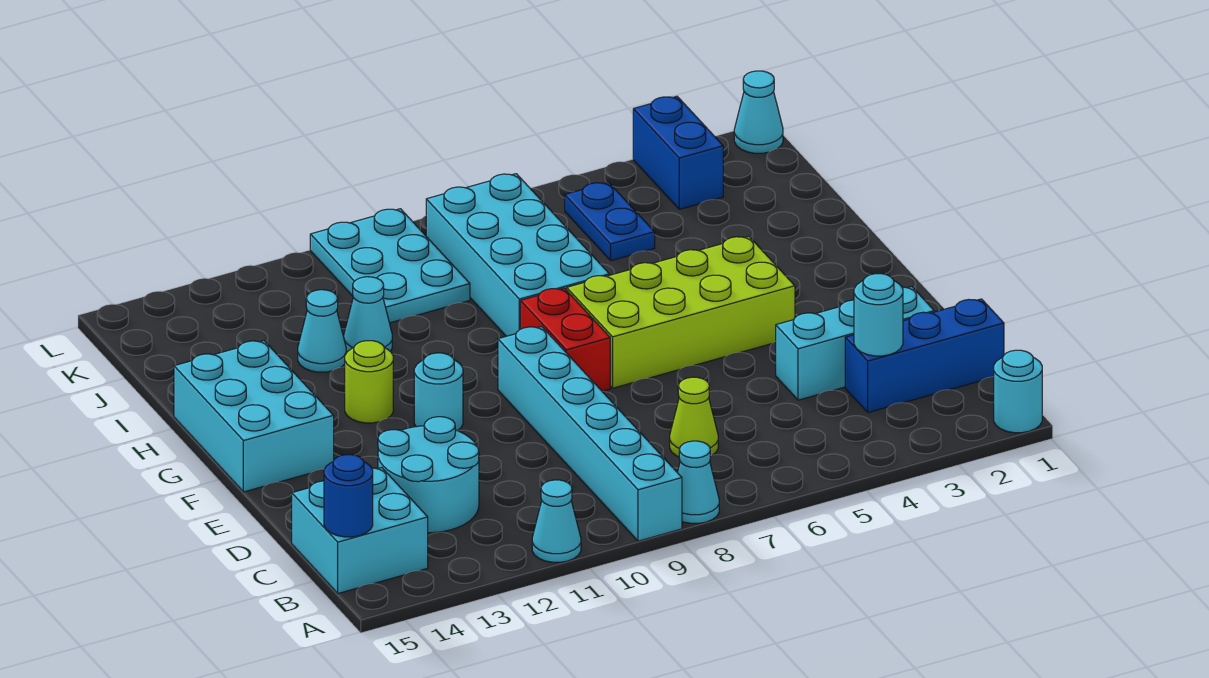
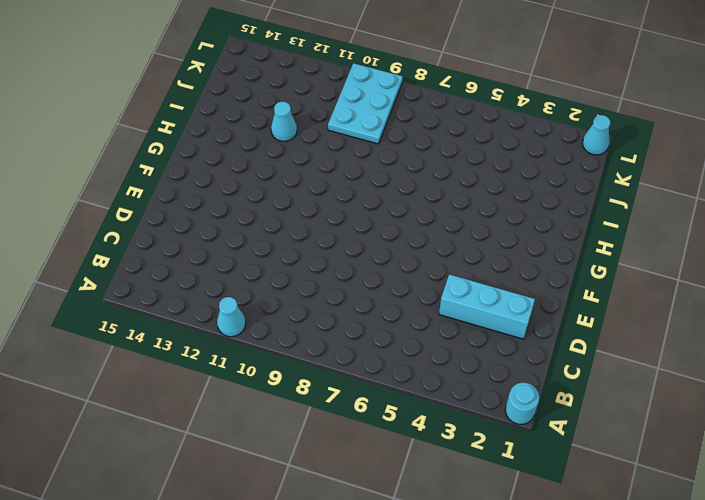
none -> cyan cone A8 level 1
none -> cyan brick A9:F9 level 1
none -> cyan brick B14:C15 level 1

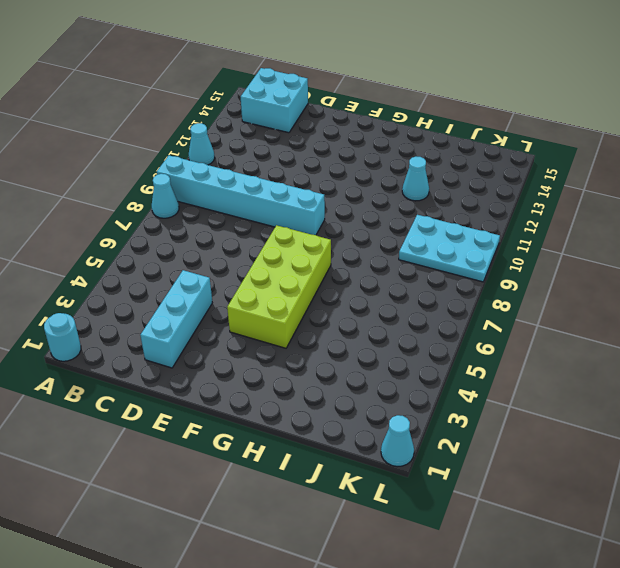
none -> blue brick C1:C3 level 1
none -> lime cone C7 level 1
none -> cyan round brick C12:D13 level 1

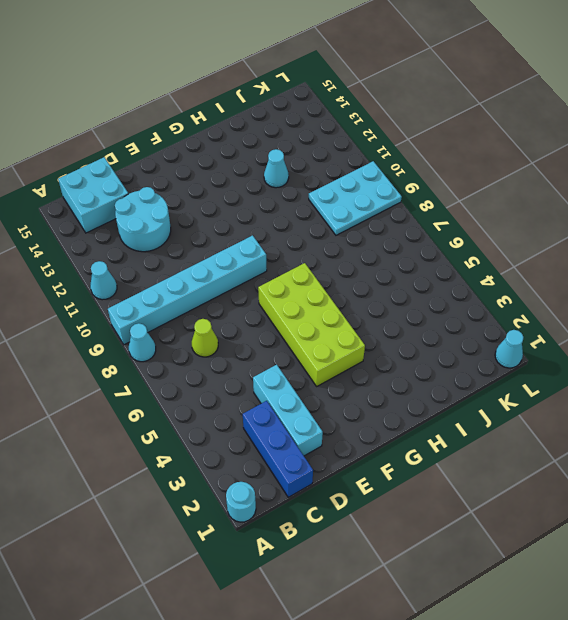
none -> red brick F8:G8 level 1
none -> cyan round brick F11 level 1
none -> cyan brick F14:H15 level 1

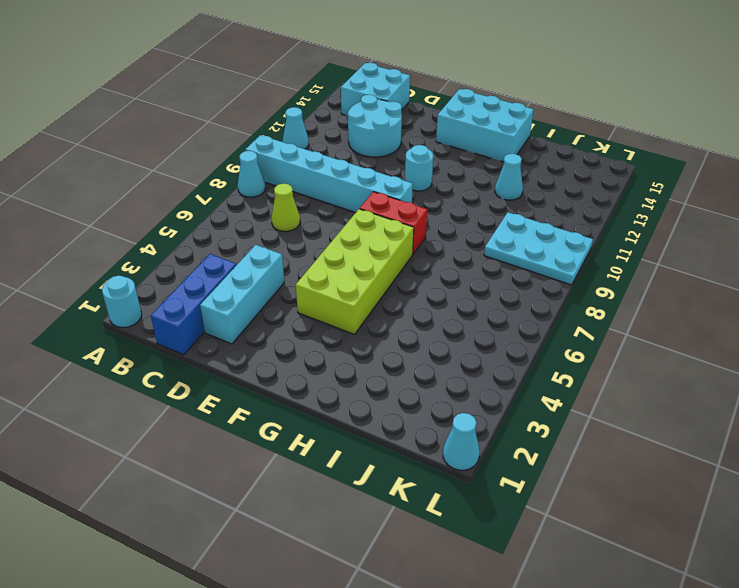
none -> lime round brick G12 level 1
none -> cyan brick H7:K8 level 1
none -> cyan cone I11 level 1

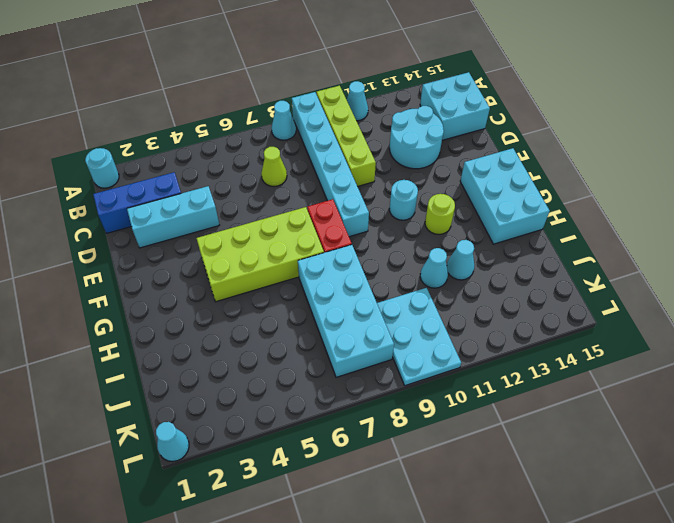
lime brick A10:D10 level 1 -> none
none -> blue plate J5:K5 level 1
none -> blue brick K3:L3 level 1
none -> blue round brick B15 level 2

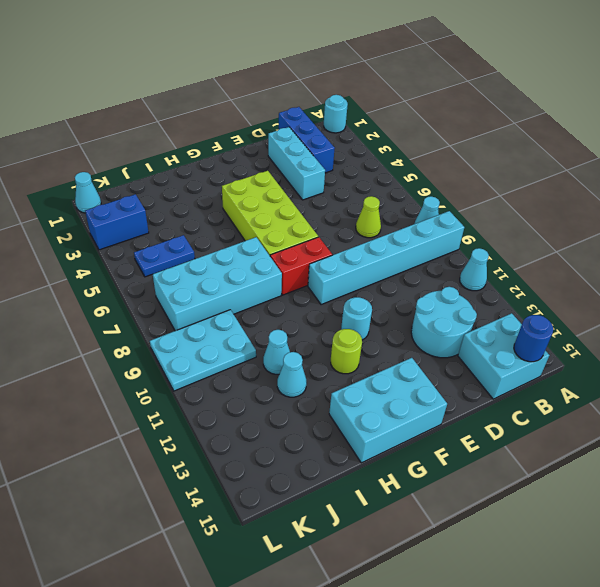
none -> cyan round brick C3 level 2

